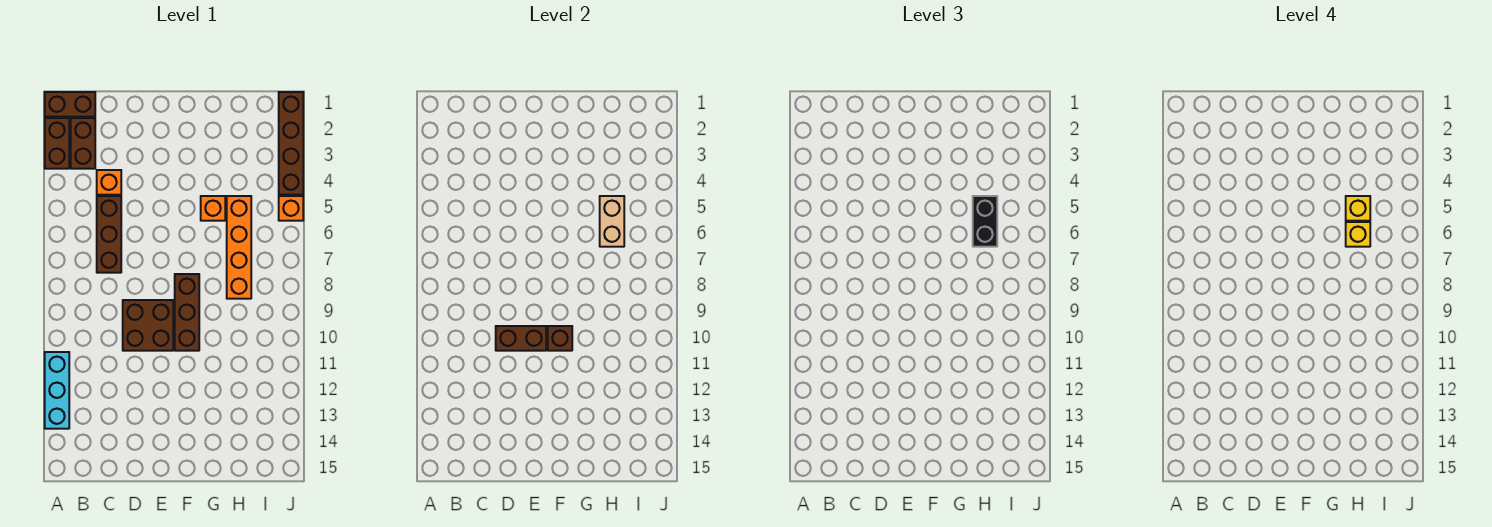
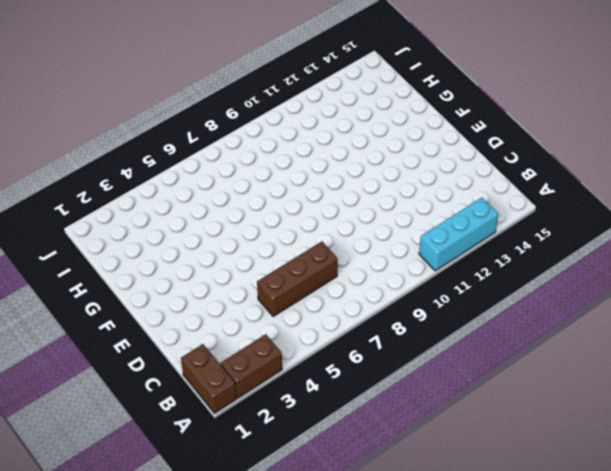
none -> brown brick B2:B3 level 1
none -> orange brick C4 level 1
none -> brown brick D9:E10 level 1

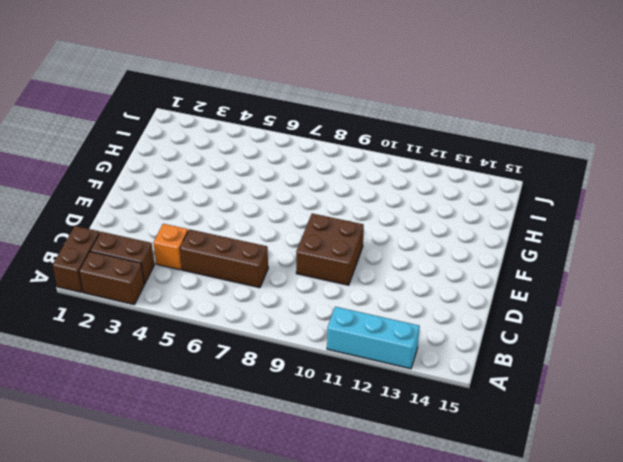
none -> brown brick F8:F10 level 1
none -> orange brick G5 level 1
none -> orange brick H5:H8 level 1

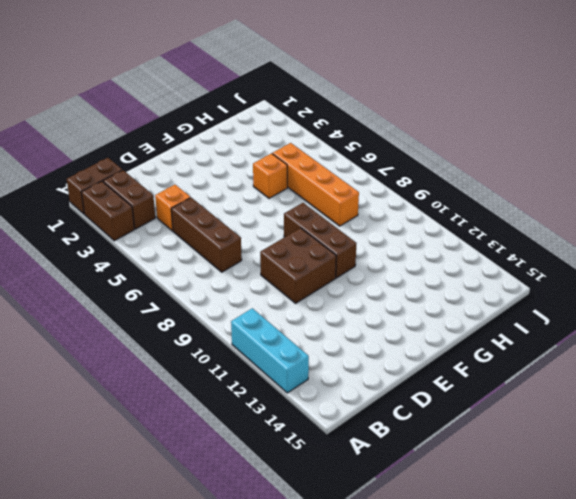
none -> brown brick J1:J4 level 1
none -> orange brick J5 level 1
none -> brown brick D10:E10 level 2

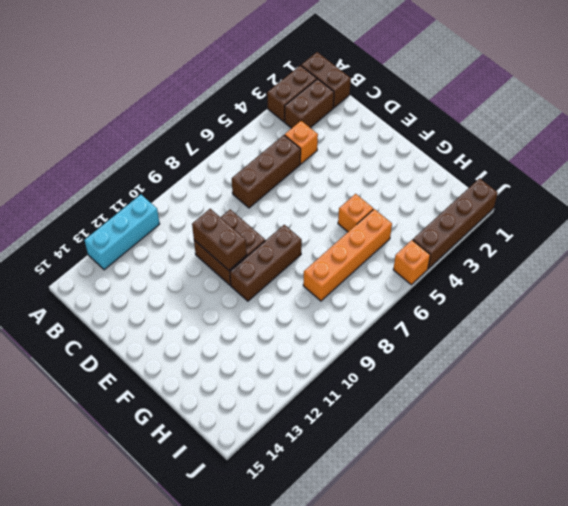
none -> brown brick F10 level 2
none -> tan brick H5:H6 level 2
none -> black brick H5:H6 level 3

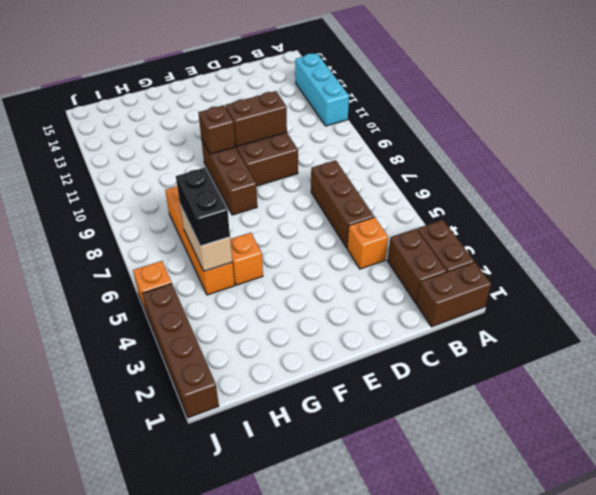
none -> yellow brick H5 level 4
none -> yellow brick H6 level 4

